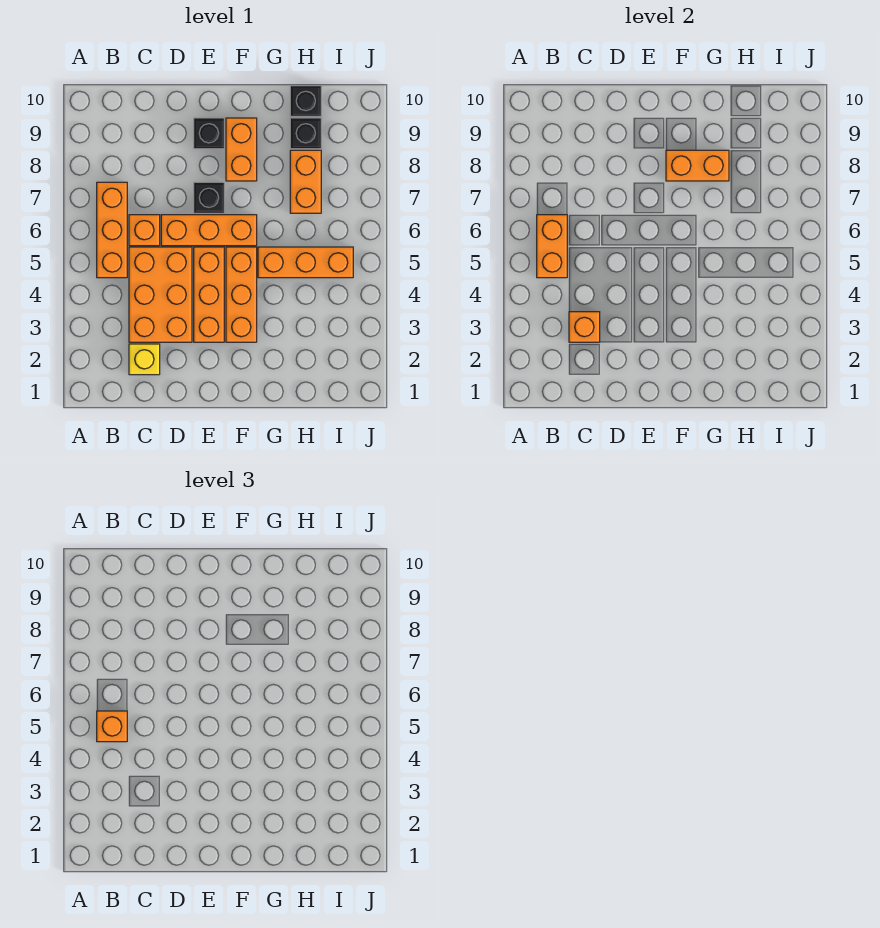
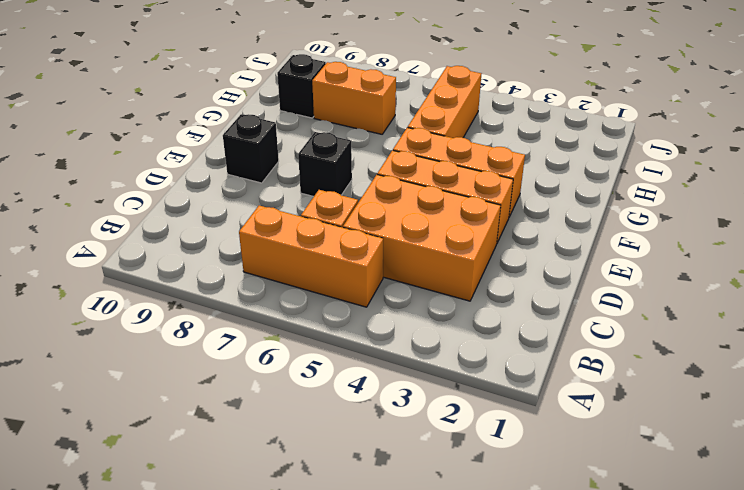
none -> yellow brick C2 level 1
none -> orange brick D6:F6 level 1
none -> orange brick F8:F9 level 1

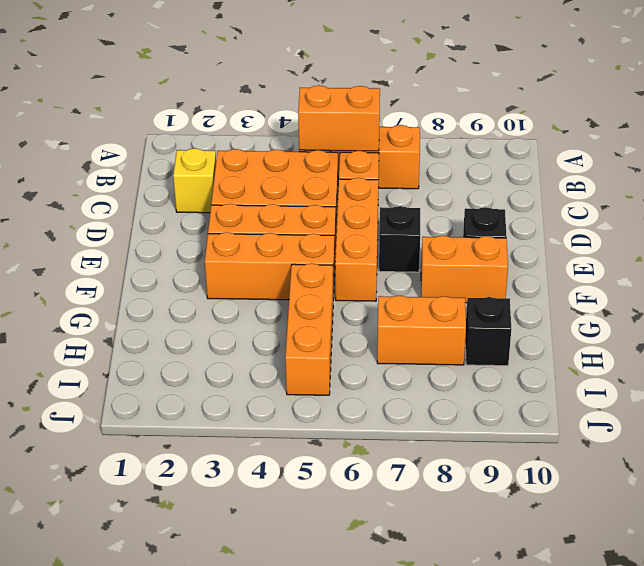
none -> black brick H10 level 1
none -> orange brick C3 level 2
none -> orange brick F8:G8 level 2

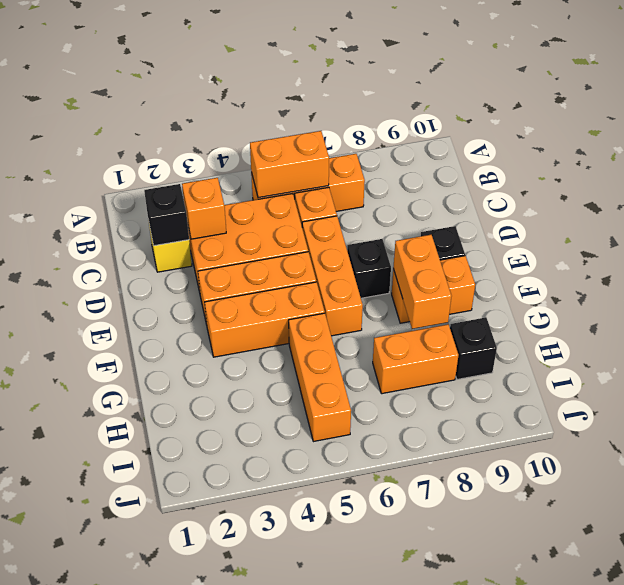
black brick C2 level 2 -> black brick H10 level 1
none -> orange brick B5 level 3

